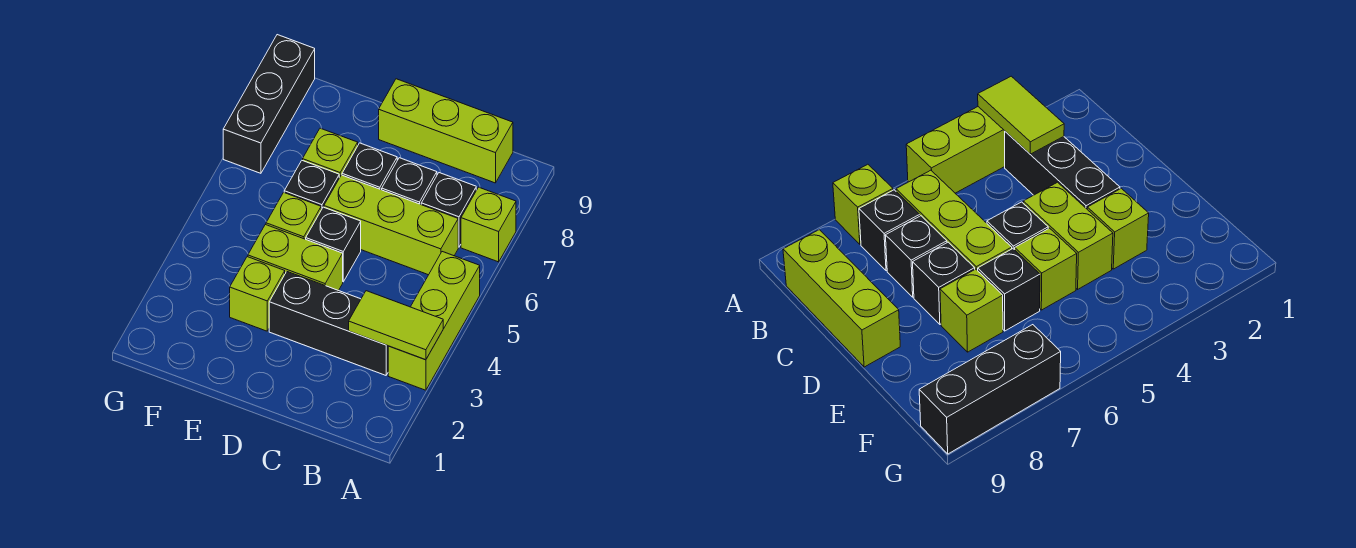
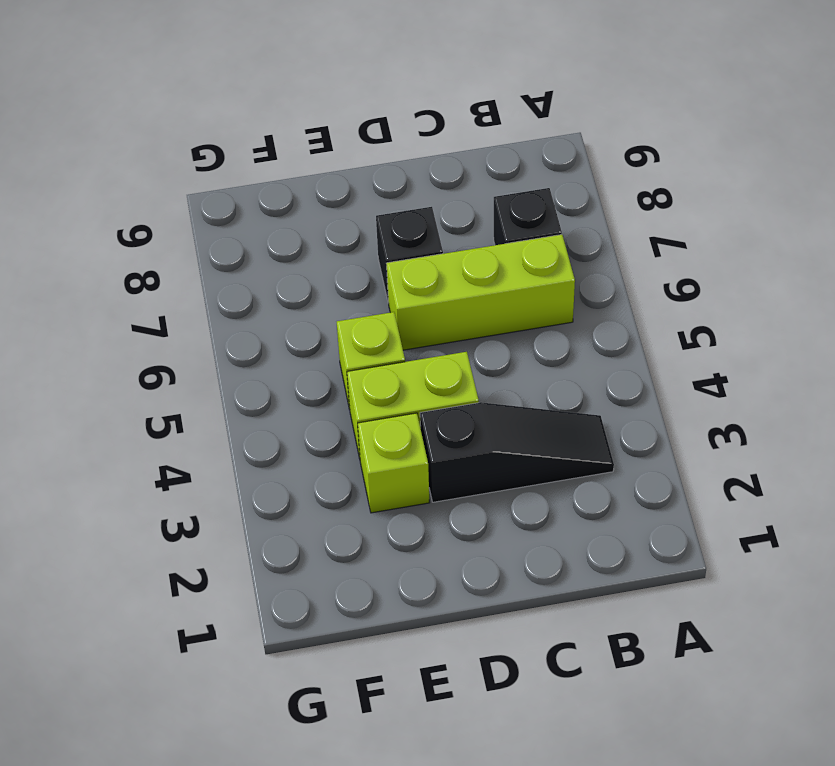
black slope B3:D3 level 1 top D -> black brick B3:D3 level 1
none -> lime brick A3:A5 level 1
none -> lime brick A7 level 1
none -> lime brick B9:D9 level 1

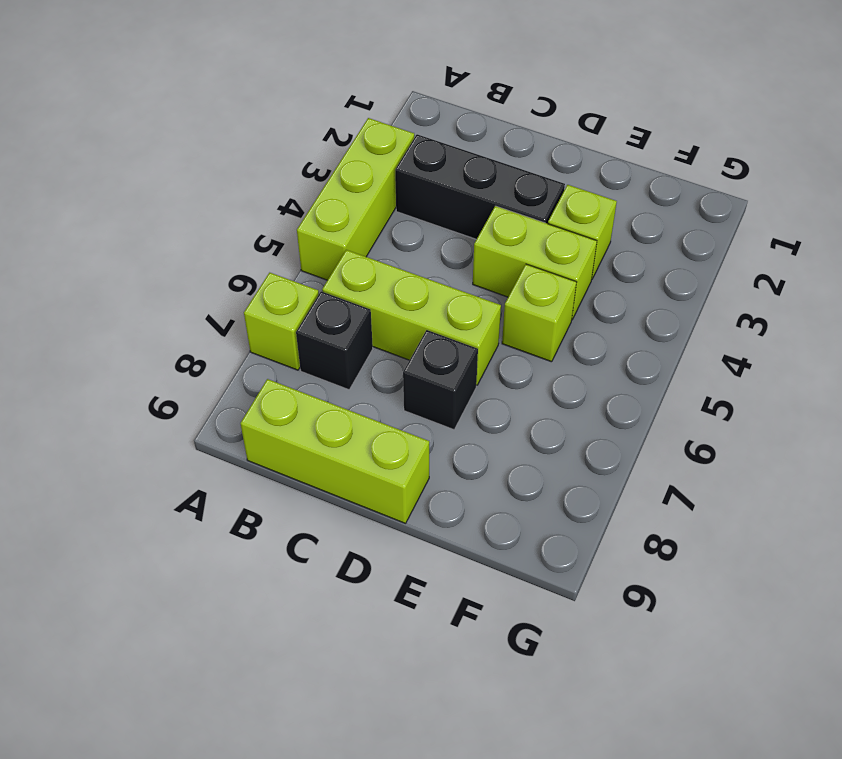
none -> black brick C7 level 1
none -> black brick D5 level 1
none -> black brick E6 level 1

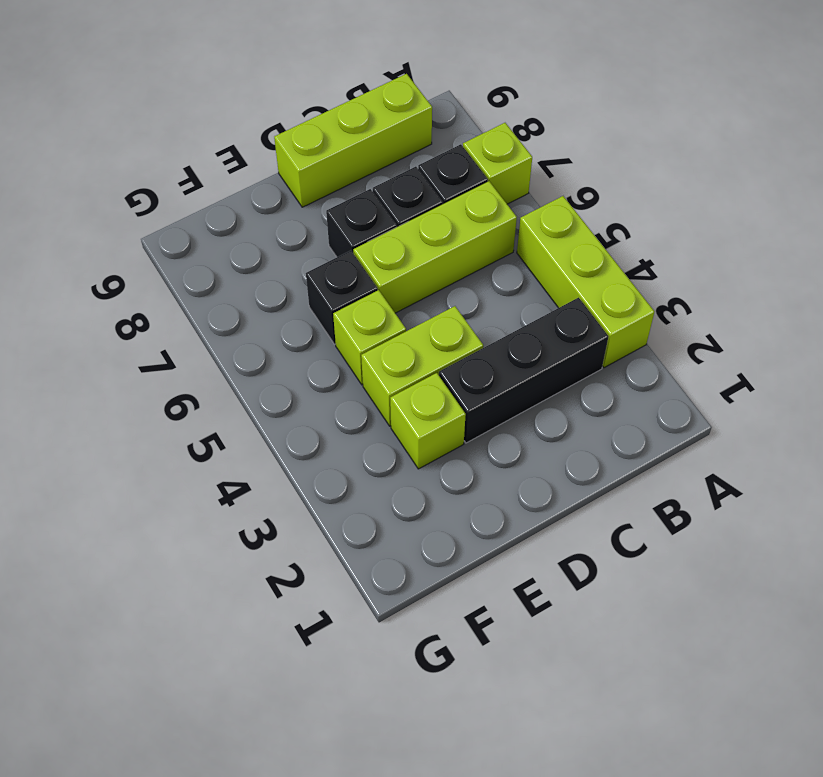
none -> black brick D5 level 1
none -> lime brick E7 level 1
none -> black brick G7:G9 level 1

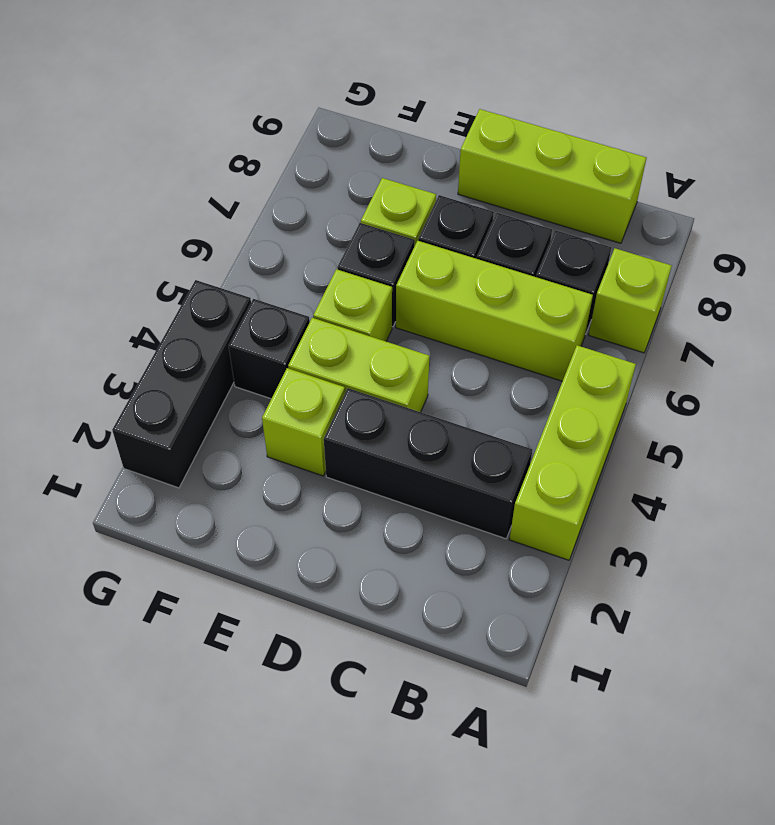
black brick F4 level 1 -> black brick D5 level 1
black brick G2:G4 level 1 -> black brick G7:G9 level 1
none -> lime tile A3:B3 level 2

